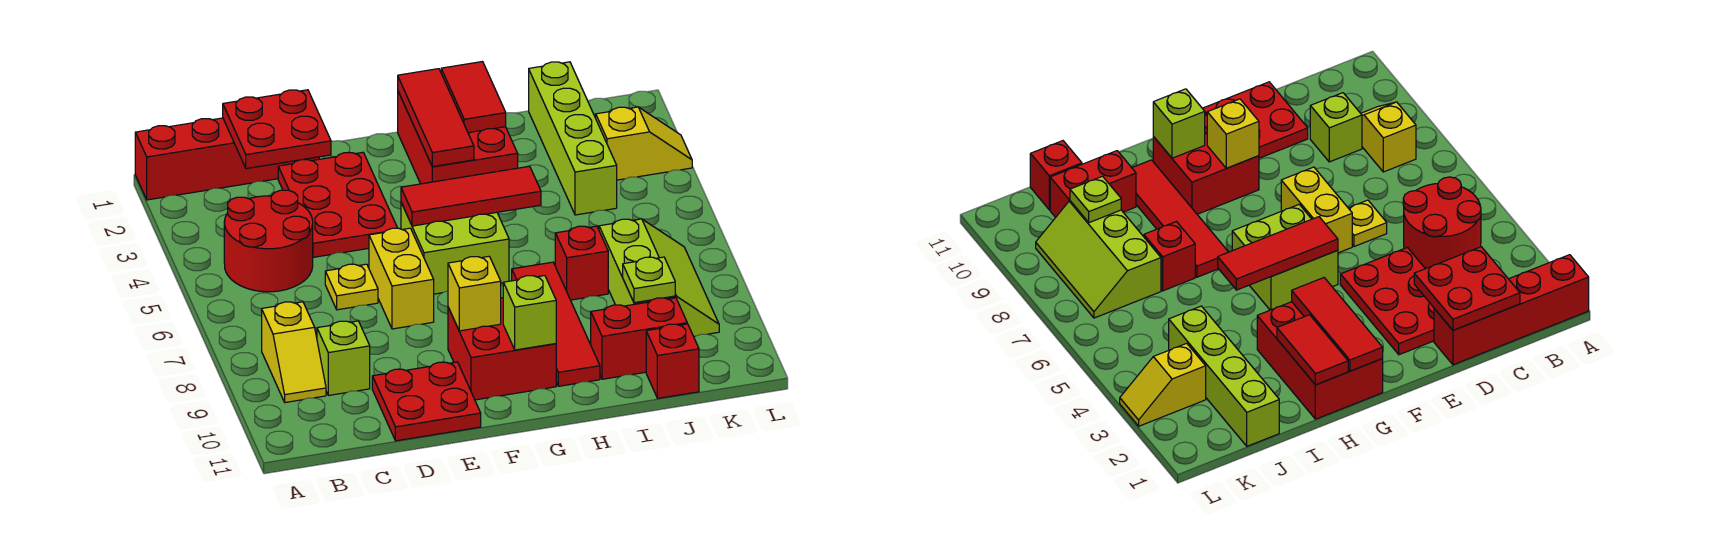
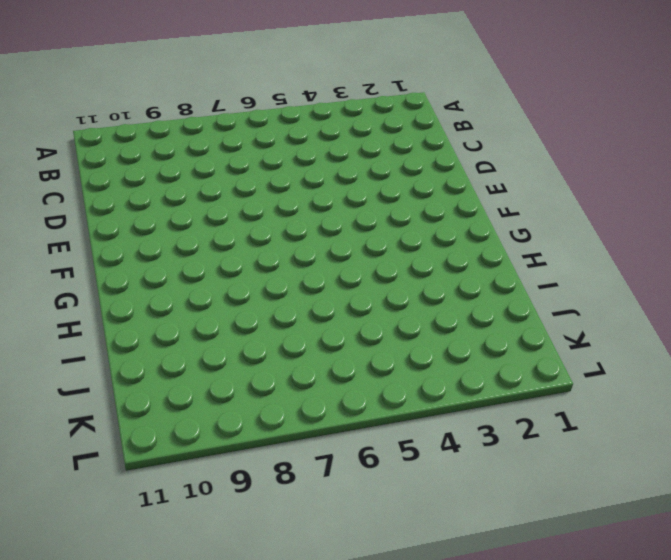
none -> red brick A1:D1 level 1
none -> red round brick B4:C5 level 1
none -> yellow slope B8:B9 level 1 top 8

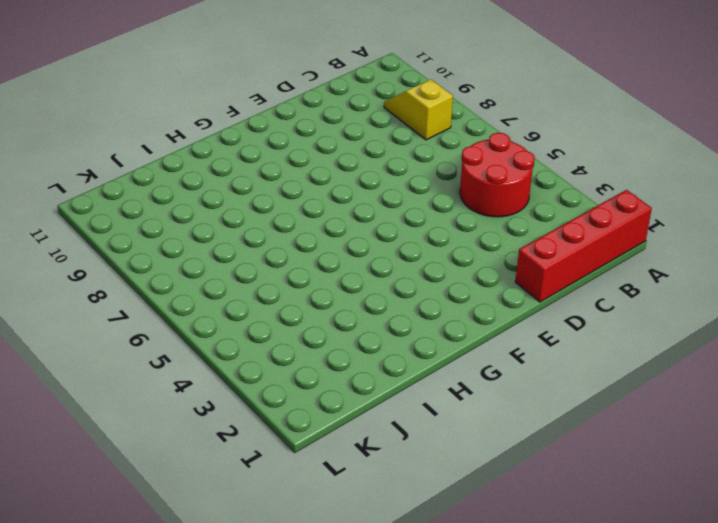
none -> lime brick C9 level 1
none -> red plate D2:E4 level 1
none -> yellow plate D6 level 1

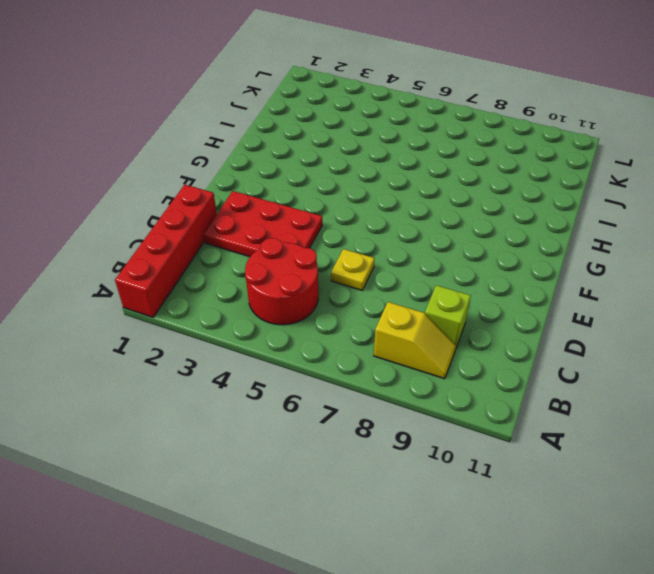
none -> red plate D10:E11 level 1
none -> yellow brick E6:E7 level 1
none -> lime brick F5:G6 level 1

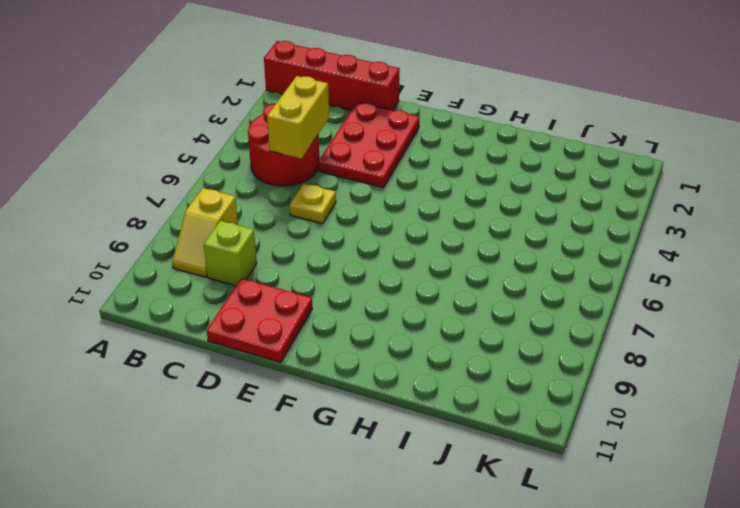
yellow brick C4:C5 level 2 -> yellow brick E6:E7 level 1
none -> lime brick F5:G6 level 1
none -> red brick F9:G10 level 1
none -> red brick G1:H3 level 1

